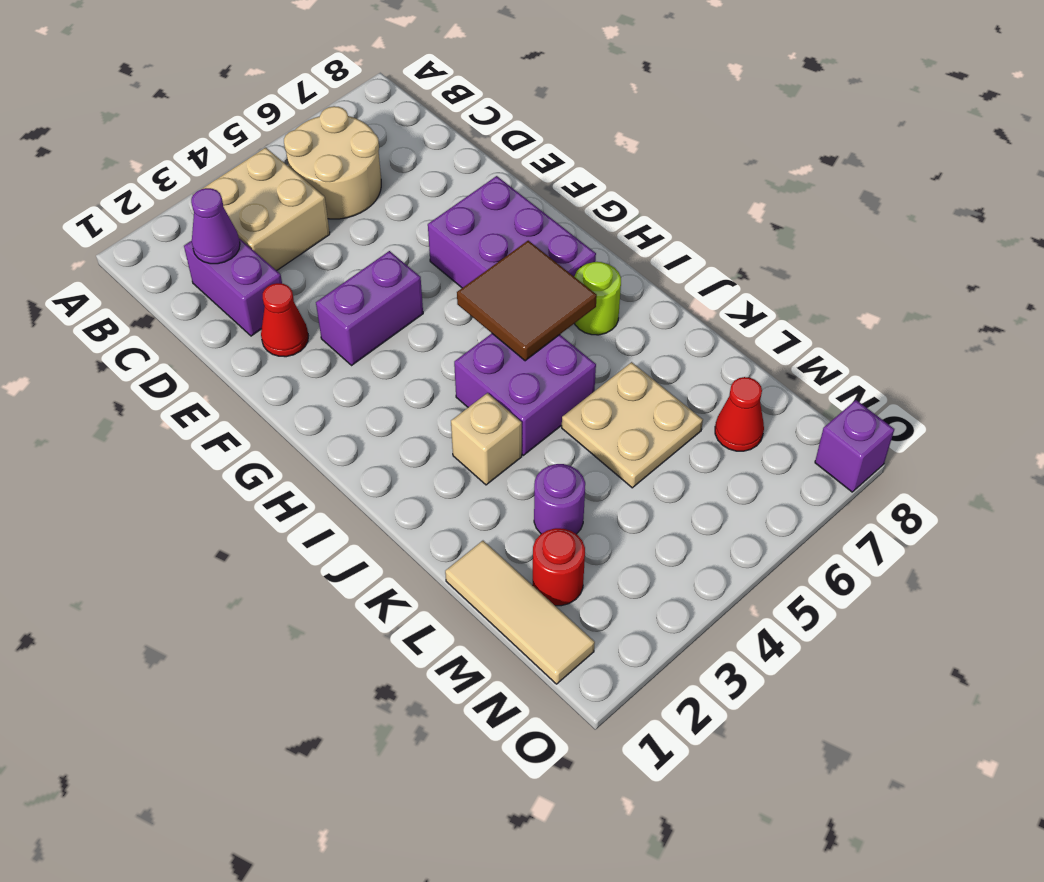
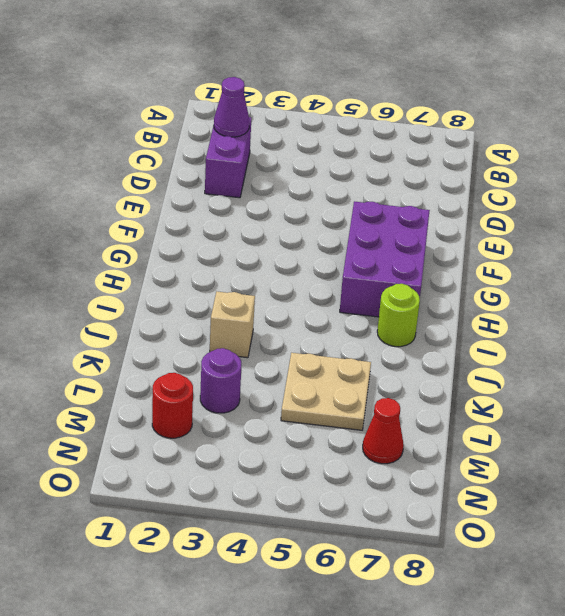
none -> tan brick B3:C4 level 1
none -> tan round brick B5:C6 level 1
none -> red cone E2 level 1

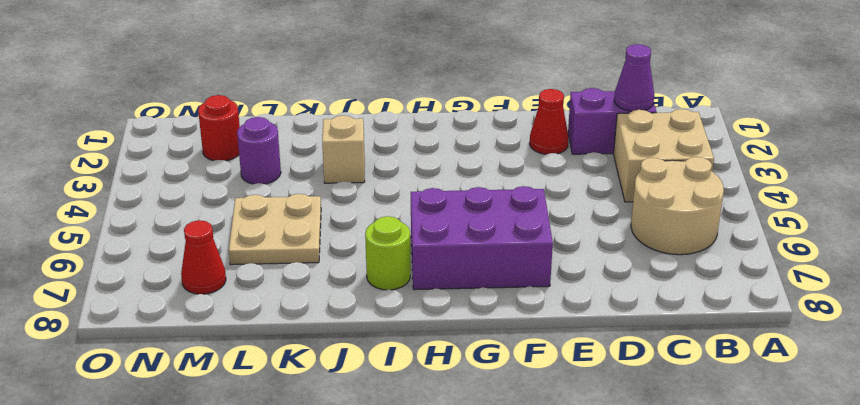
none -> purple brick F3:F4 level 1
none -> purple brick I4:J5 level 1
none -> tan tile L1:N1 level 1

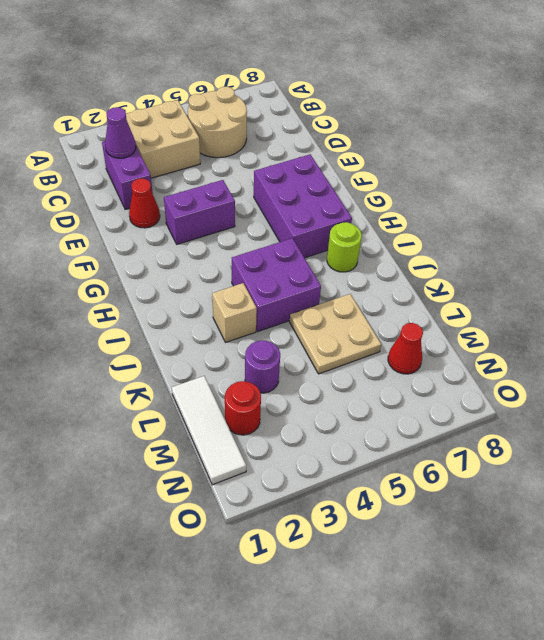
white tile L1:N1 level 1 -> tan tile L1:N1 level 1
none -> purple brick O8 level 1
none -> brown tile H5:I6 level 2

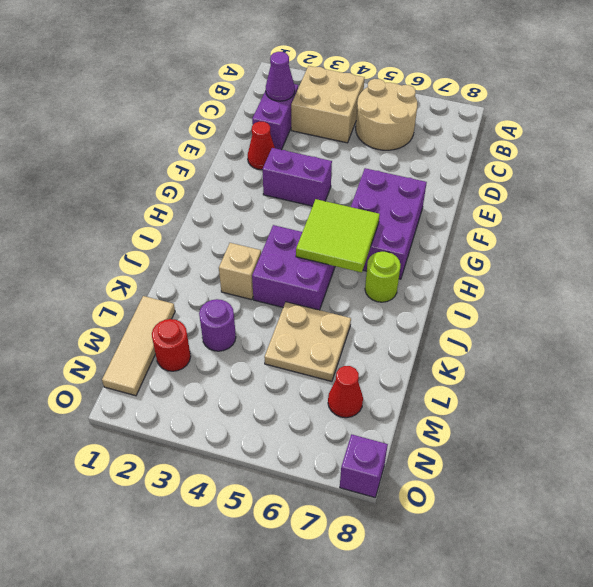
lime tile H5:I6 level 2 -> brown tile H5:I6 level 2

